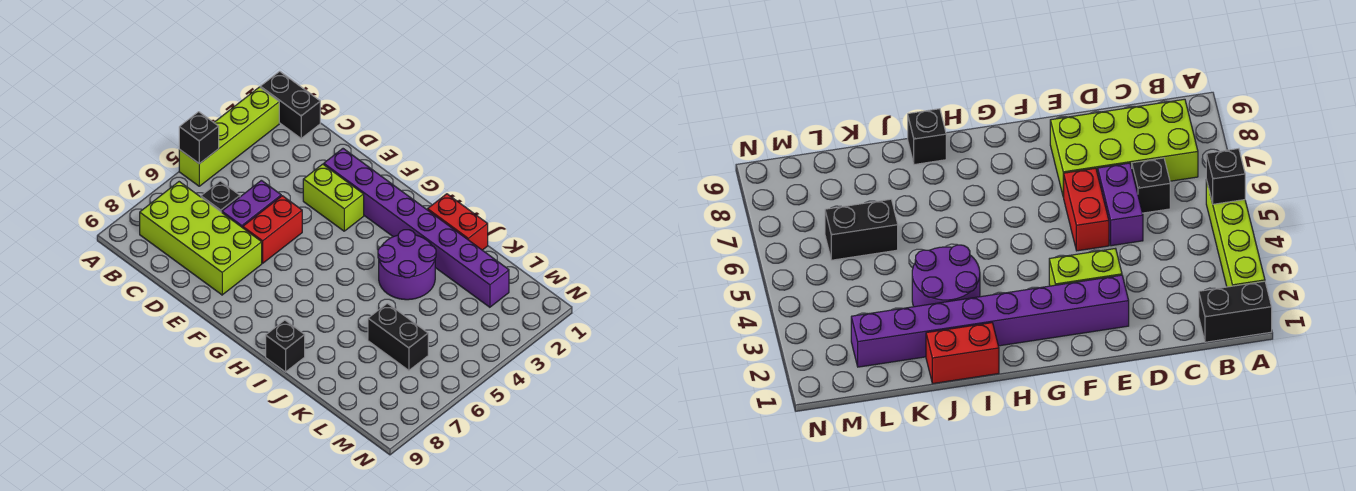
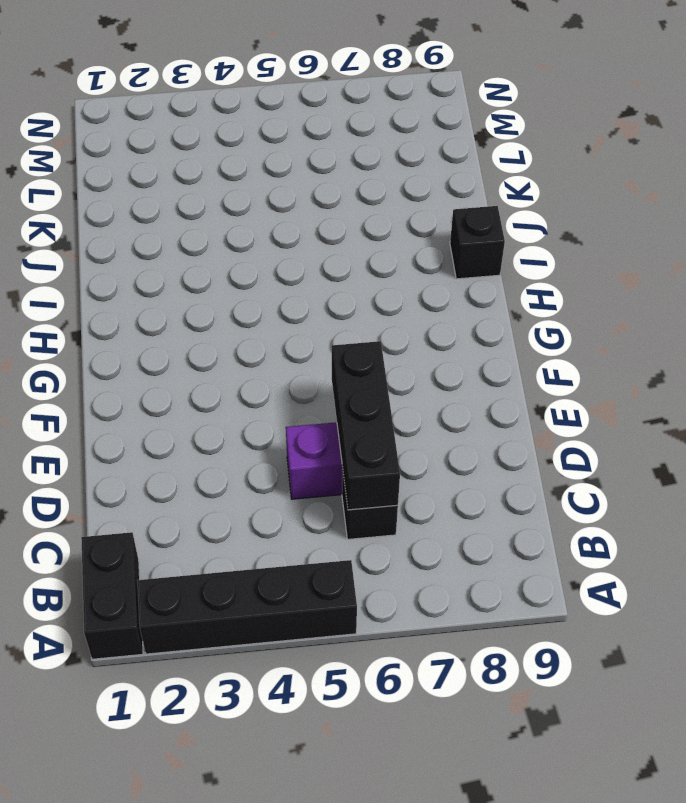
black brick A2:A5 level 1 -> lime brick A2:A5 level 1
black brick C6:E6 level 2 -> none
none -> lime brick B7:E8 level 1
none -> purple brick E2:L2 level 1
none -> lime brick E3:F3 level 1

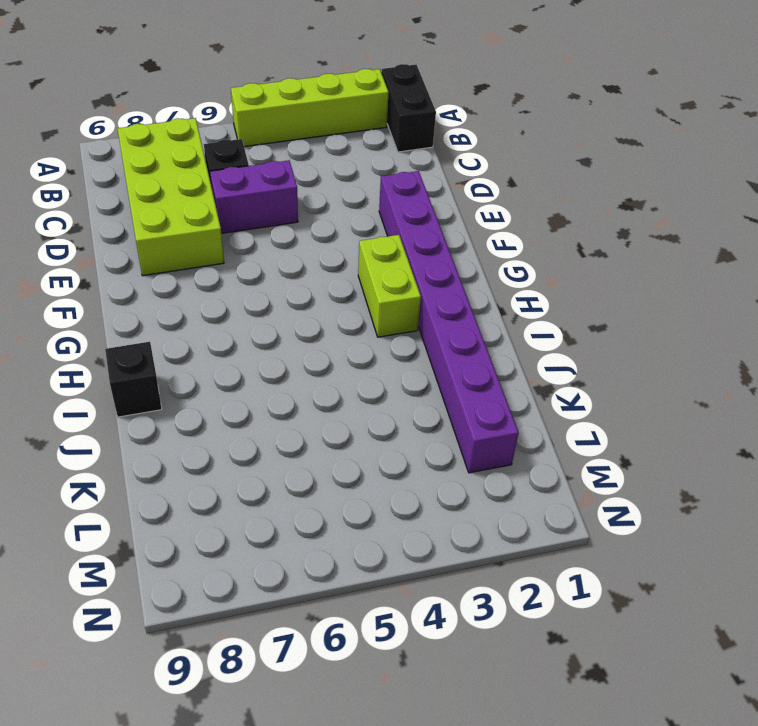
lime brick G3:H3 level 1 -> lime brick E3:F3 level 1
none -> red brick E5:E6 level 1
none -> red brick I1:J1 level 1
none -> purple round brick I3:J4 level 1

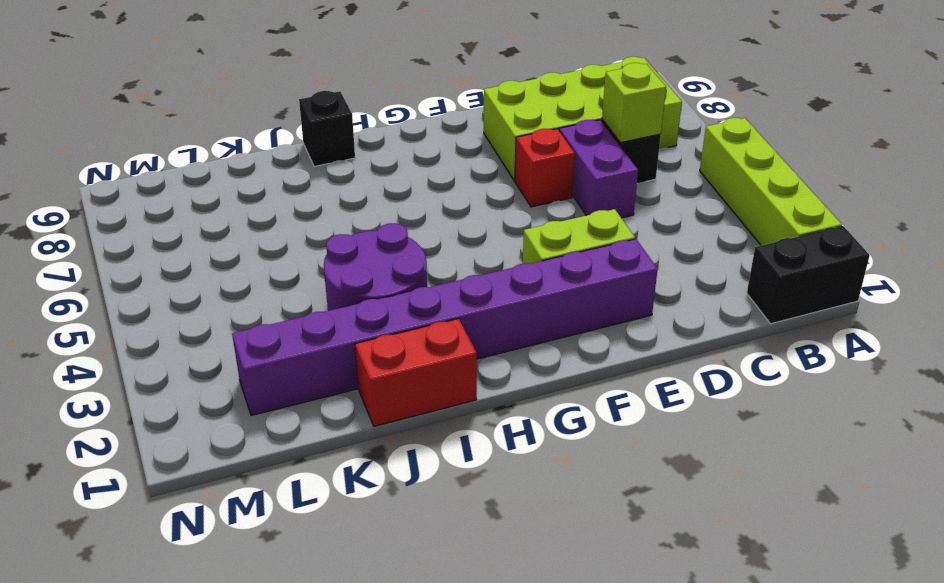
lime brick C6 level 2 -> none
red brick E6 level 1 -> red brick E5:E6 level 1
none -> black brick K6:L6 level 1
none -> black brick A5 level 2

